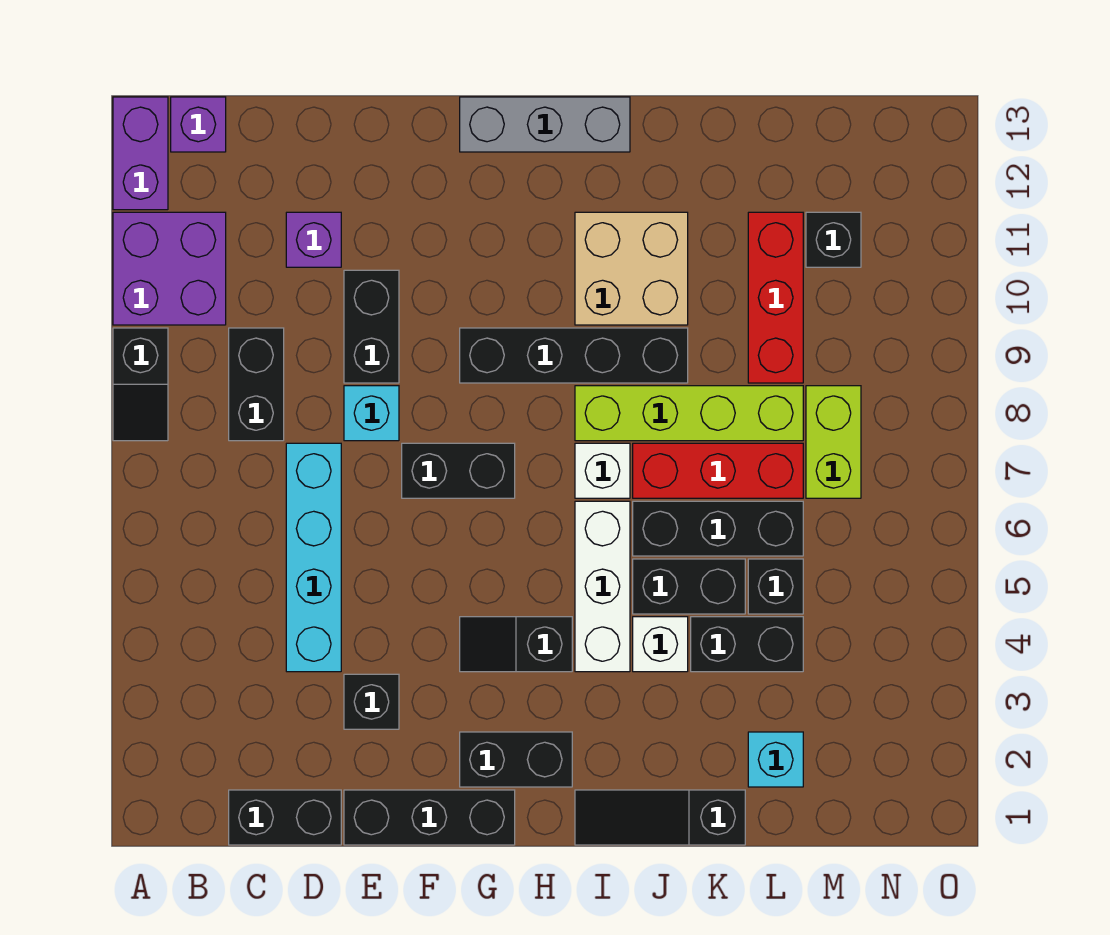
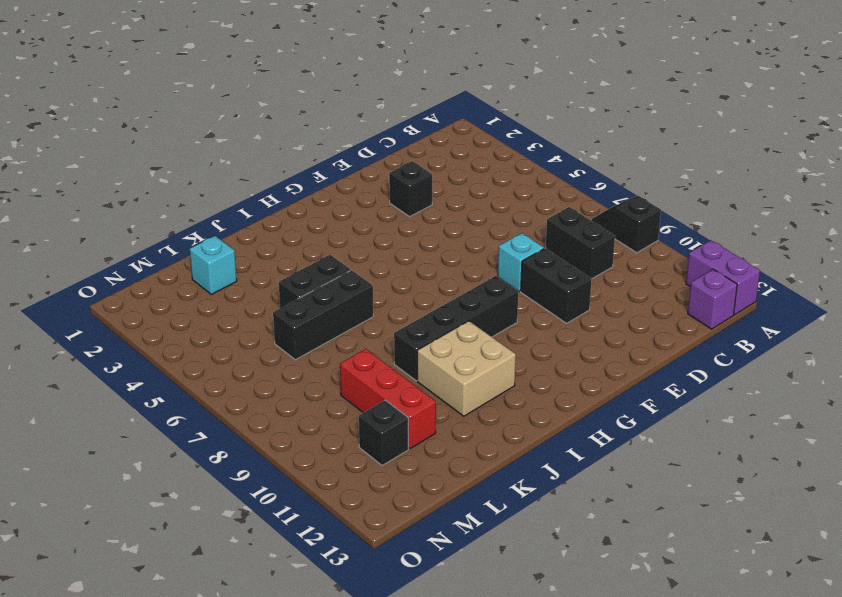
none -> purple brick A10:B11 level 1
none -> black brick C1:D1 level 1
none -> cyan brick D4:D7 level 1
none -> purple brick D11 level 1

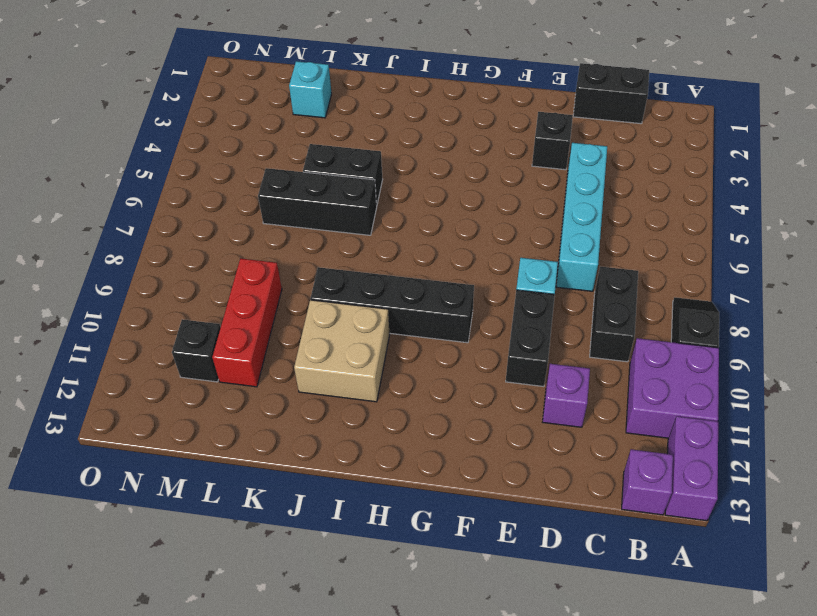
none -> black brick E1:G1 level 1
none -> black brick F7:G7 level 1
none -> black brick G2:H2 level 1
none -> black slope G4:H4 level 1 top H

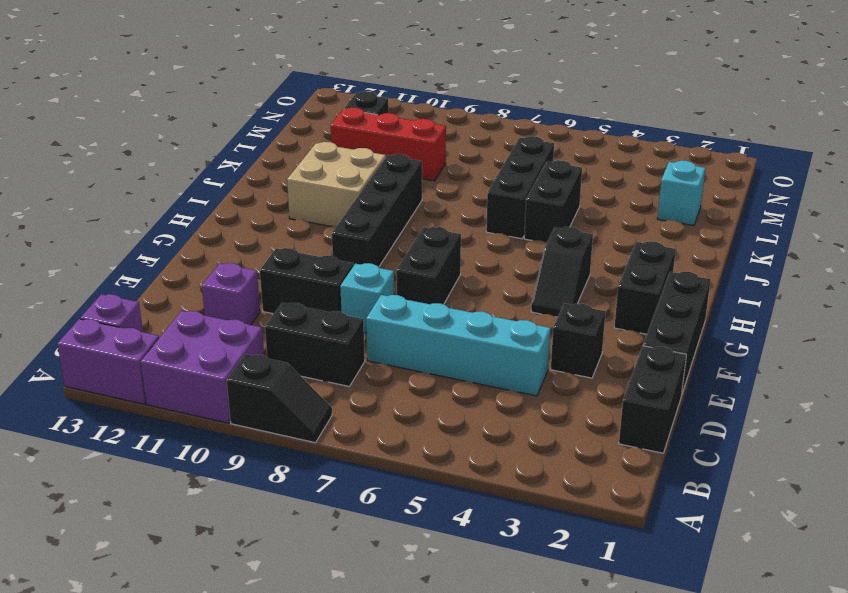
none -> grey brick G13:I13 level 1
none -> black slope I1:K1 level 1 top K
none -> white brick I4:I6 level 1
none -> white brick I7 level 1

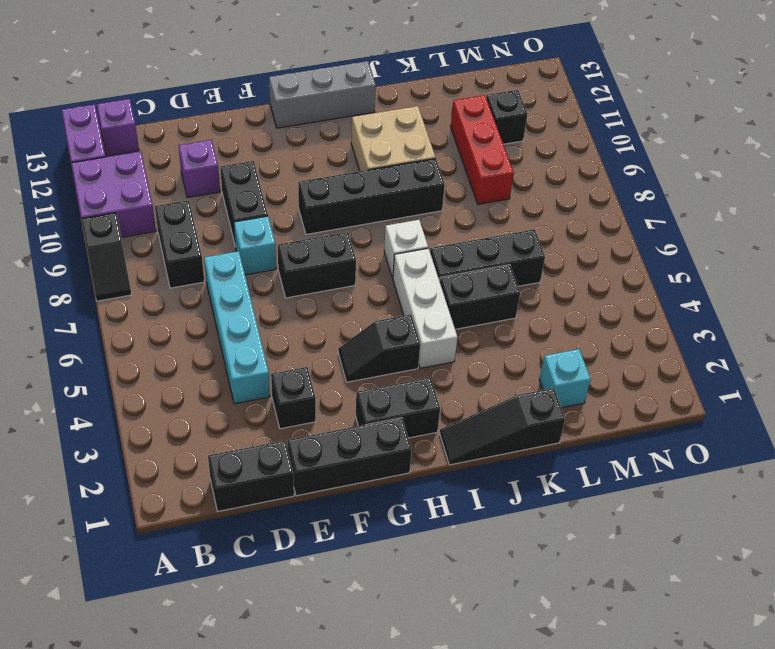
none -> lime brick I8:L8 level 1
none -> white brick J4 level 1
none -> red brick J7:L7 level 1
none -> black brick K4:L4 level 1

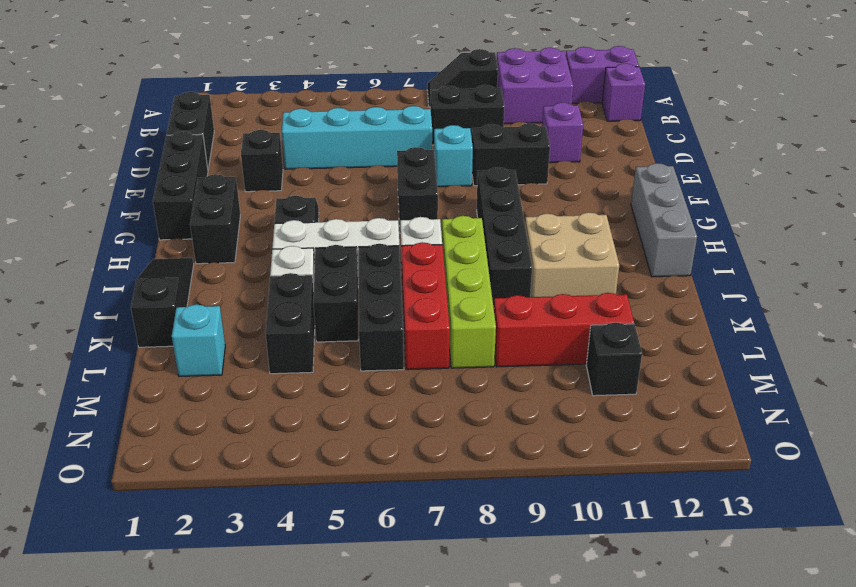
none -> black brick L5 level 1
none -> lime brick M7:M8 level 1

